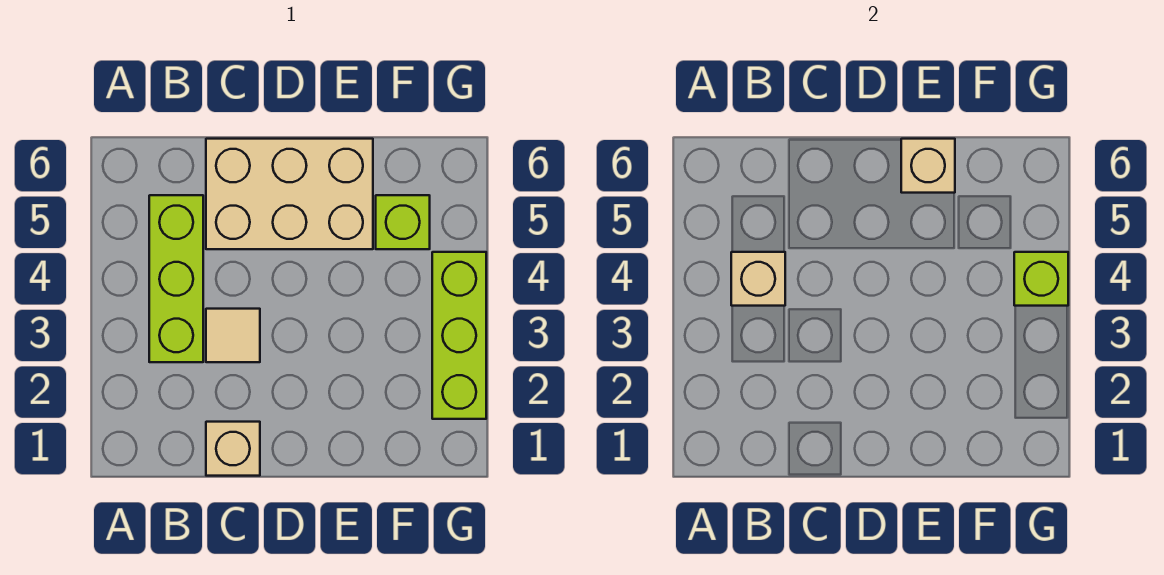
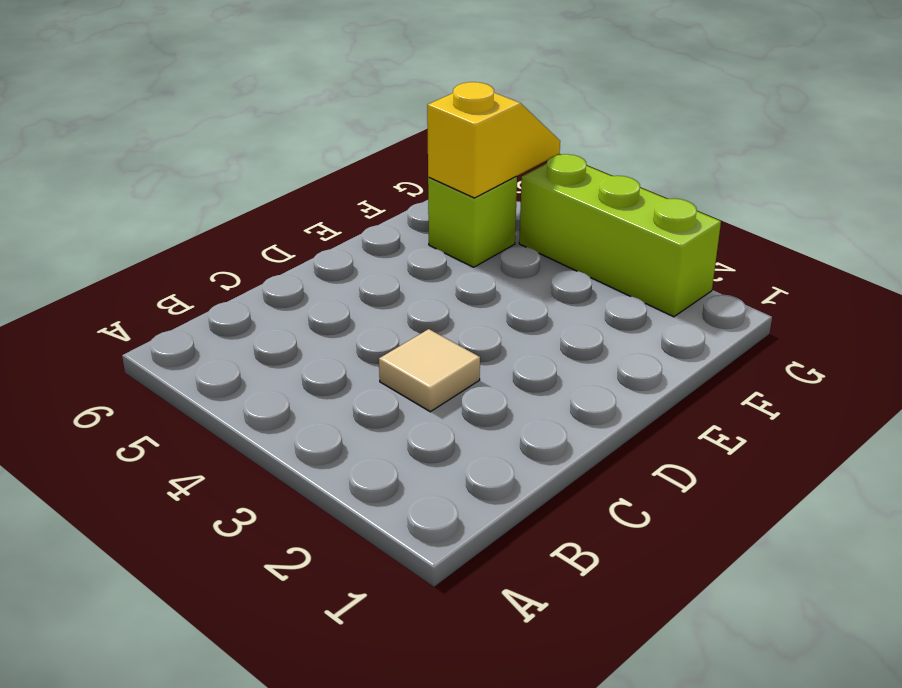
yellow slope F5:G5 level 2 top F -> none
none -> lime brick B3:B5 level 1
none -> tan brick C1 level 1

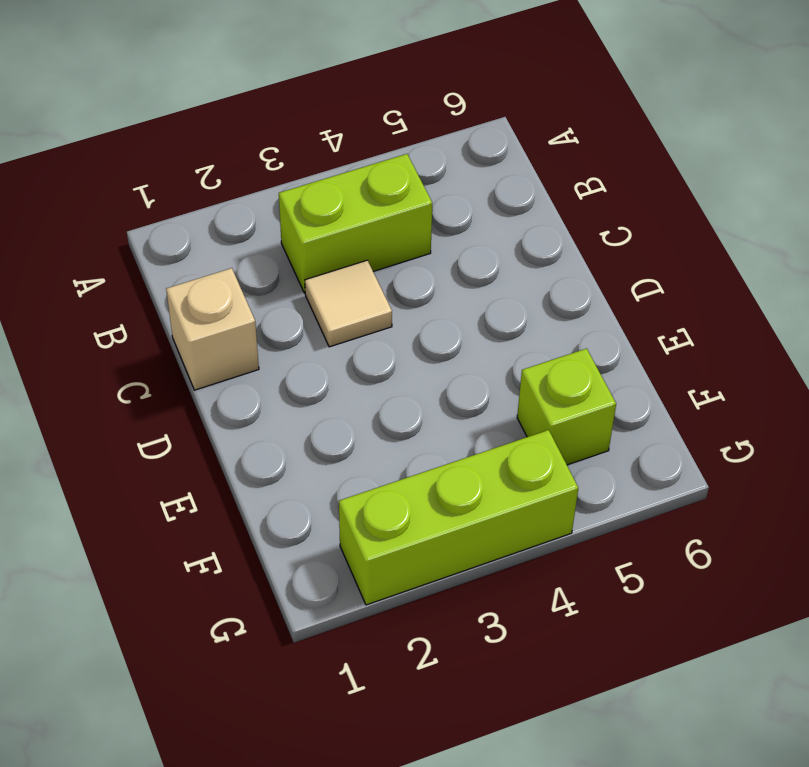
lime brick B3:B4 level 1 -> lime brick B3:B5 level 1
none -> tan brick C5:E6 level 1
none -> tan brick B4 level 2

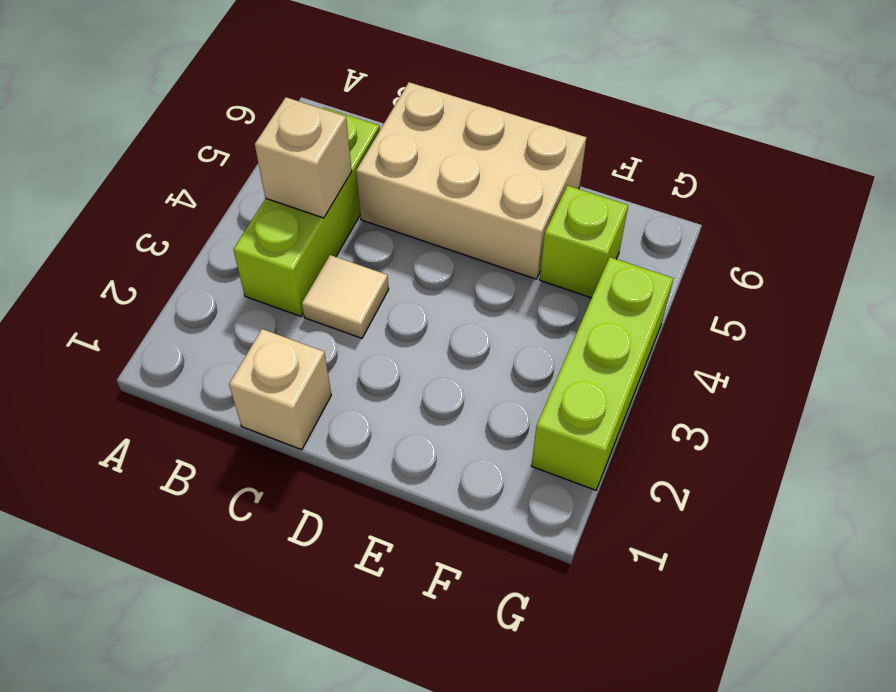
none -> tan brick E6 level 2
none -> lime brick G4 level 2

